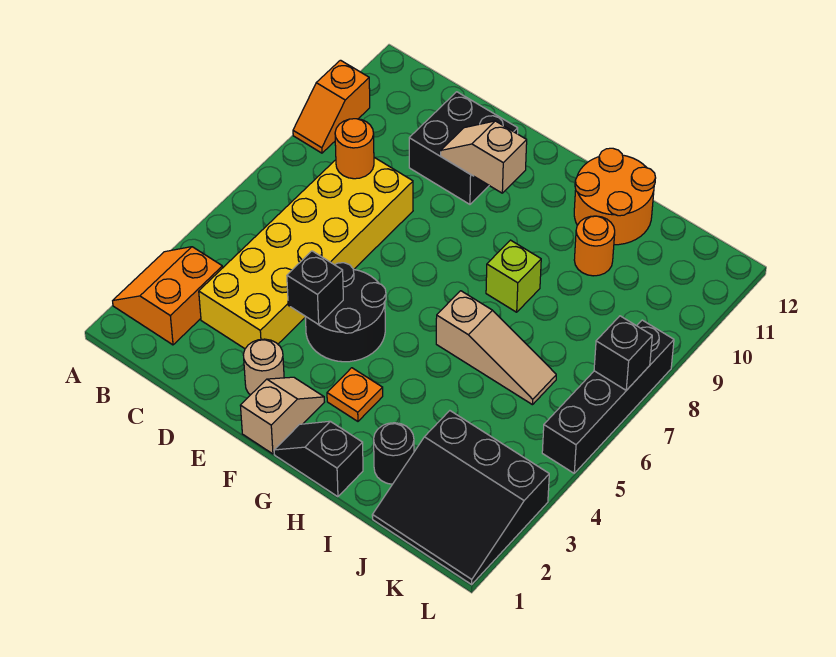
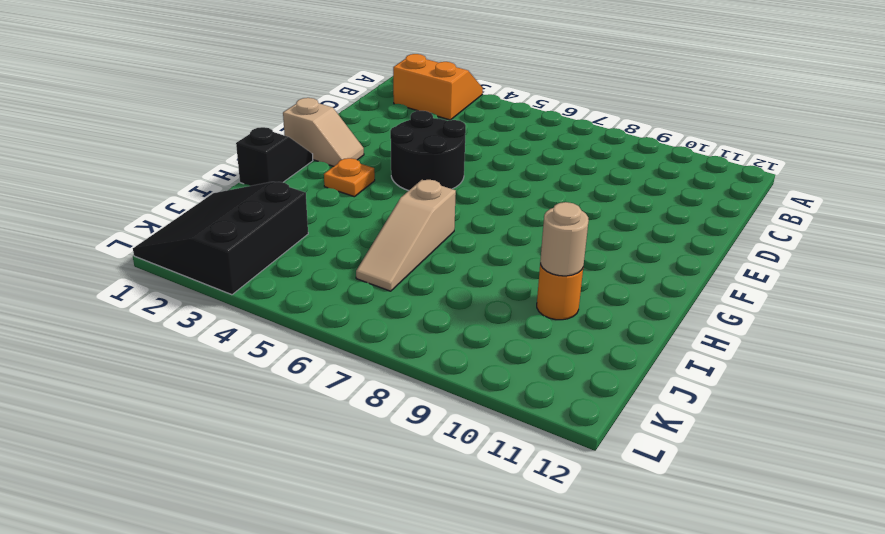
tan round brick I10 level 2 -> tan round brick E2 level 1
none -> orange slope A9:A10 level 1 top 10
none -> yellow brick C3:D8 level 1
none -> black brick D10:E11 level 1

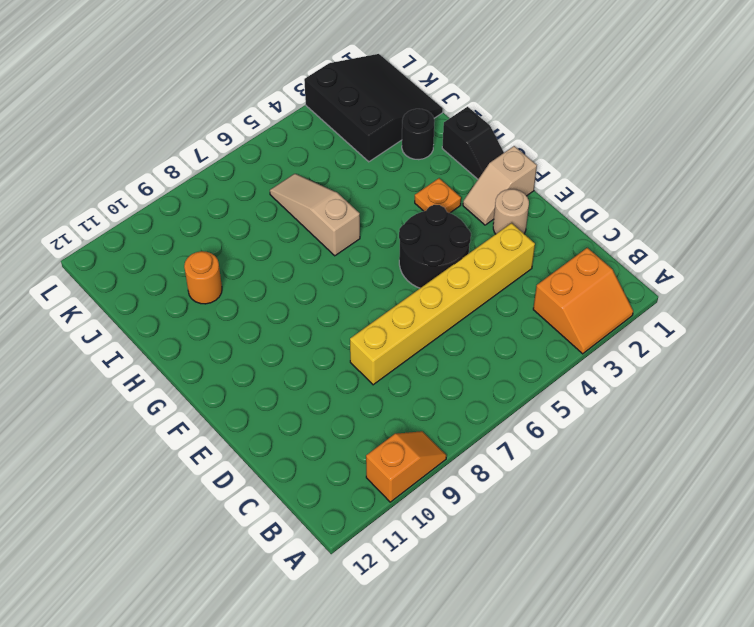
yellow brick D3:D8 level 1 -> yellow brick C3:D8 level 1
none -> black brick D10:E11 level 1
none -> lime brick H8 level 1
none -> orange round brick H11:I12 level 1

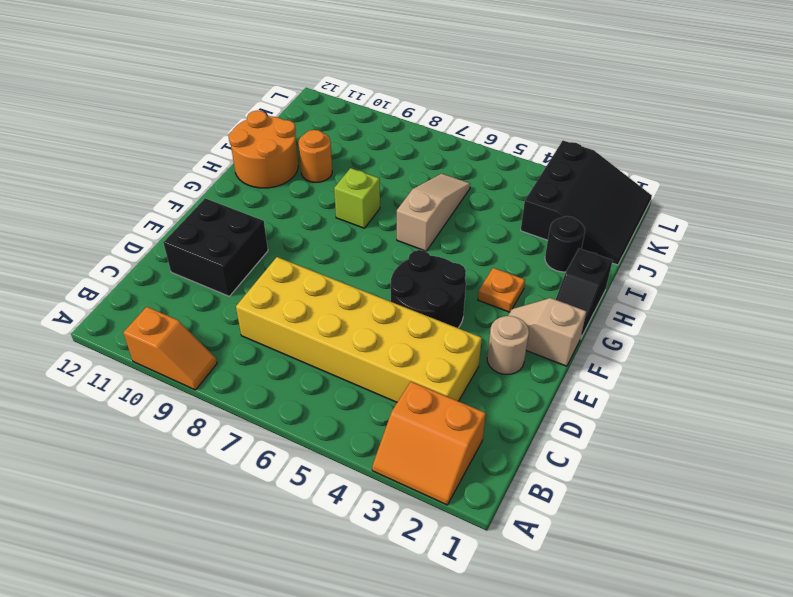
none -> black brick L5:L8 level 1
none -> orange round brick C8 level 2
none -> black brick E4 level 2

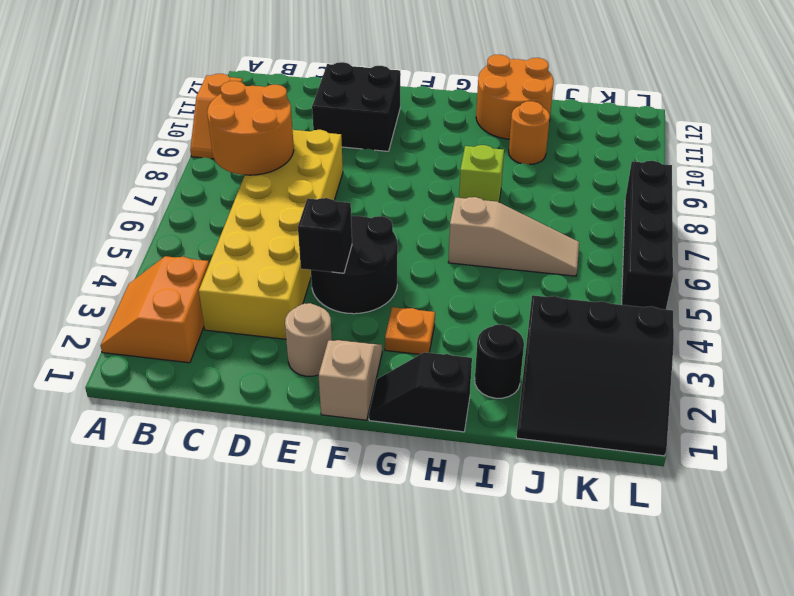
orange round brick B7:C8 level 2 -> orange round brick C8 level 2
none -> tan slope E10:F10 level 2 top F
none -> black brick L7 level 2

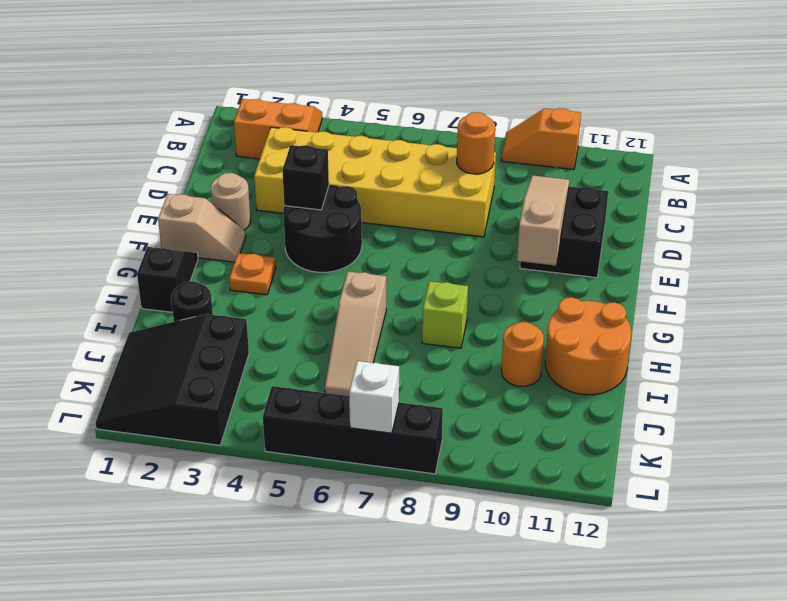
tan slope D10:F10 level 2 top F -> tan slope E10:F10 level 2 top F
white brick L7 level 2 -> black brick L7 level 2

